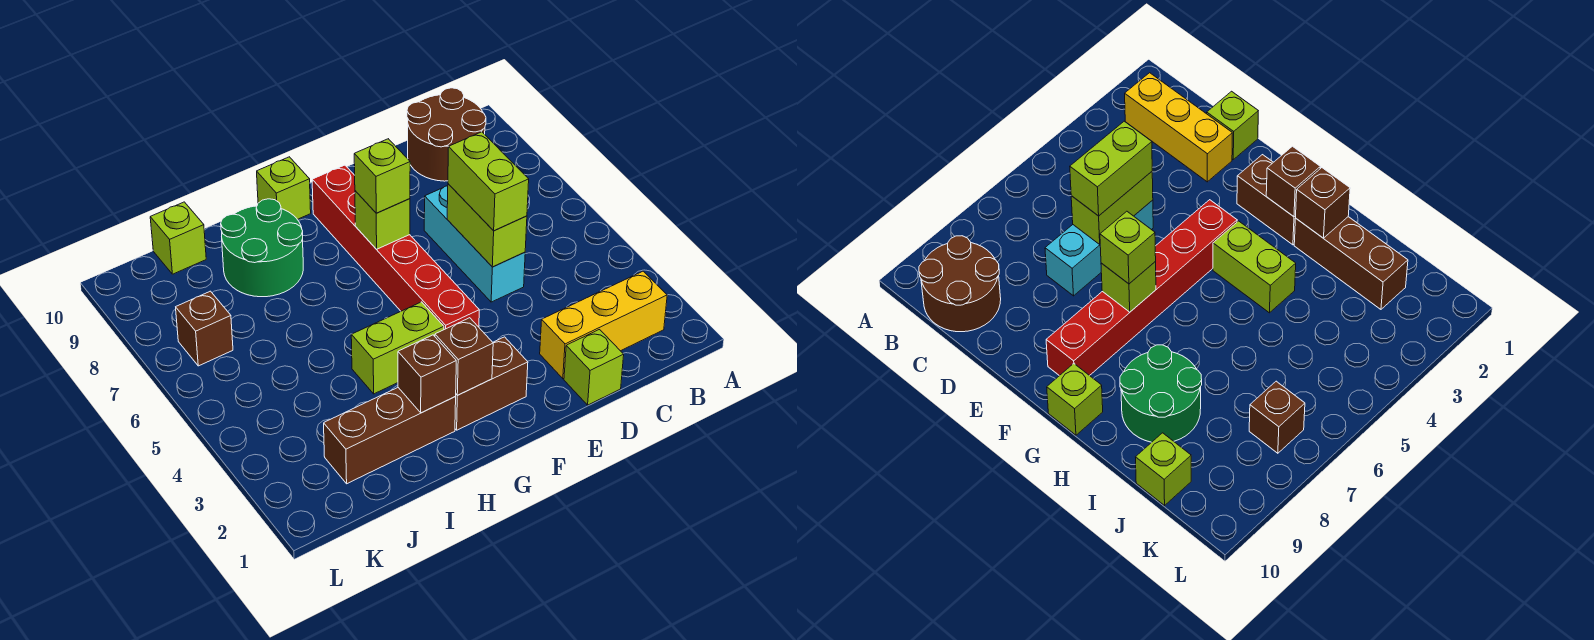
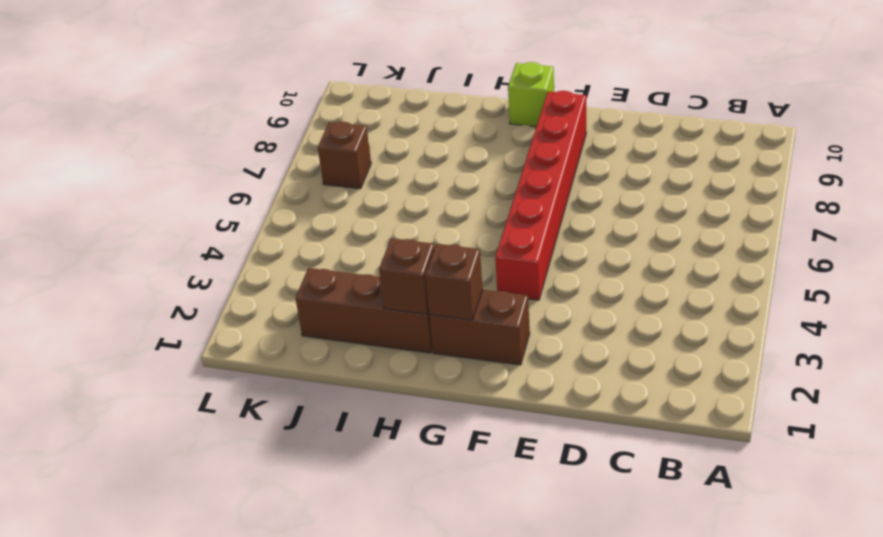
none -> yellow brick B2:D2 level 1
none -> brown round brick B9:C10 level 1
none -> lime brick D1 level 1

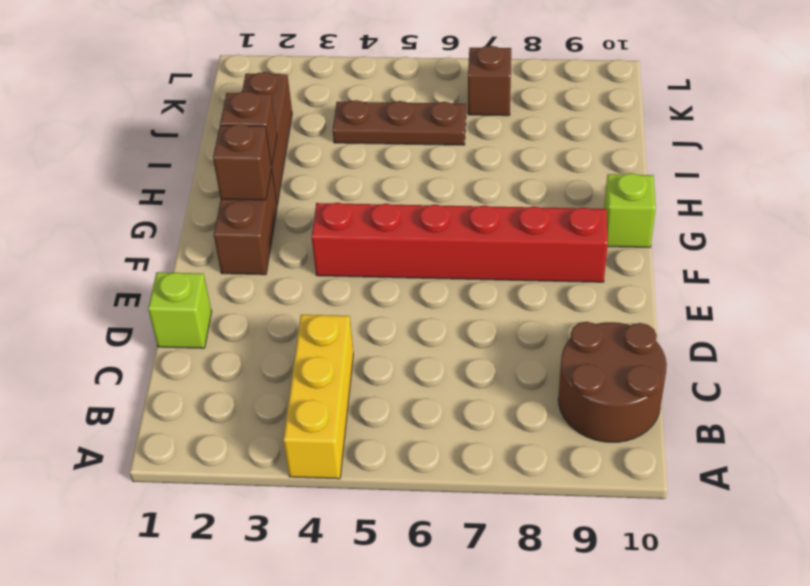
yellow brick A4:C4 level 1 -> yellow brick B2:D2 level 1
brown plate J4:J6 level 1 -> none
none -> cyan brick D5:D7 level 1
none -> lime brick G4:H4 level 1
none -> green round brick H8:I9 level 1

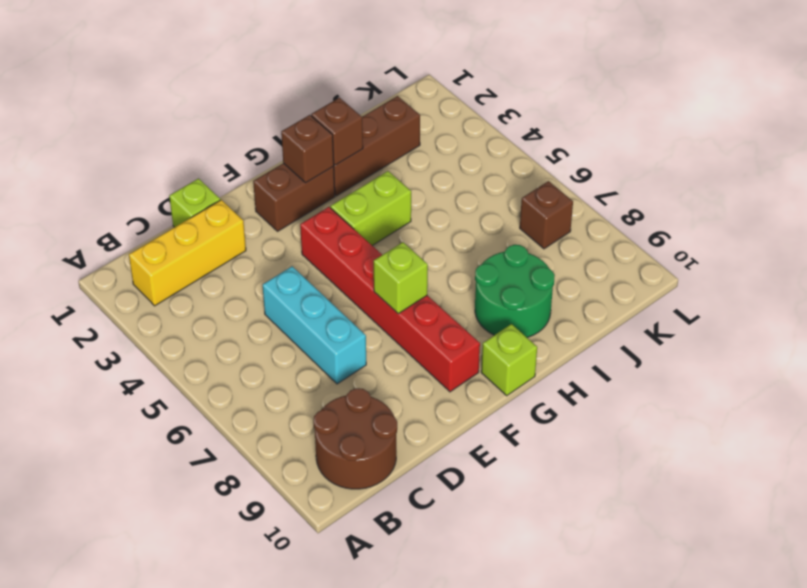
none -> lime brick J10 level 1
none -> lime brick D5:D6 level 2
none -> lime brick D5:D6 level 3

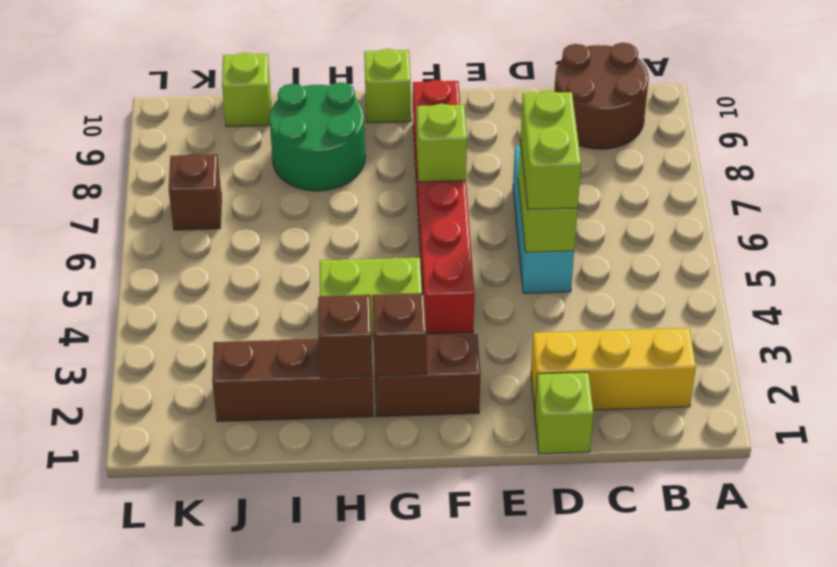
none -> lime brick F7 level 3

